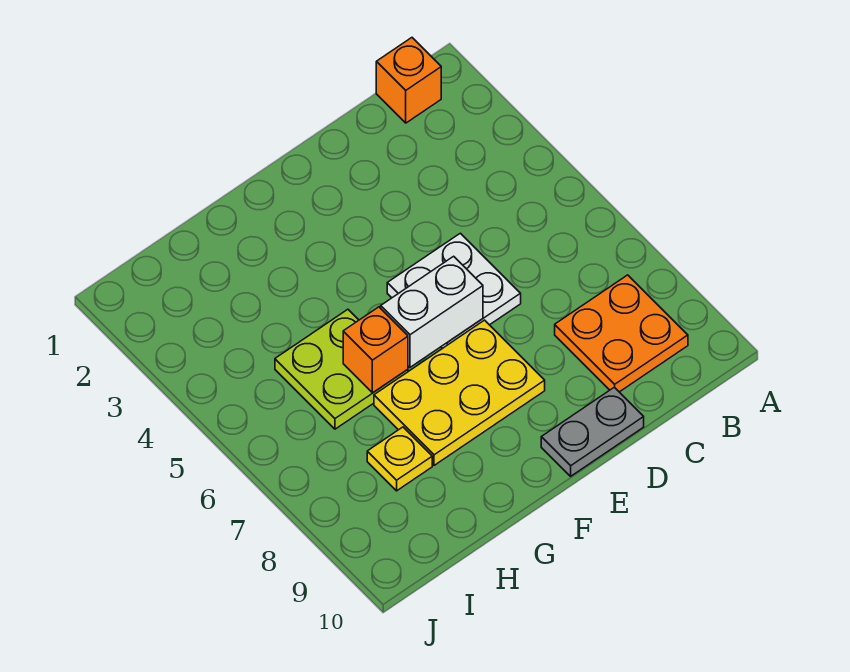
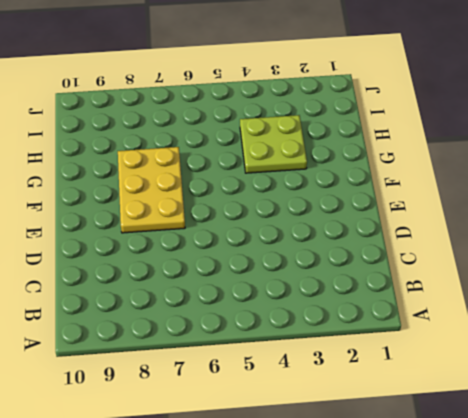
lime plate G3:H4 level 1 -> lime plate G5:H6 level 1
none -> orange brick B1 level 1
none -> orange plate B8:C9 level 1

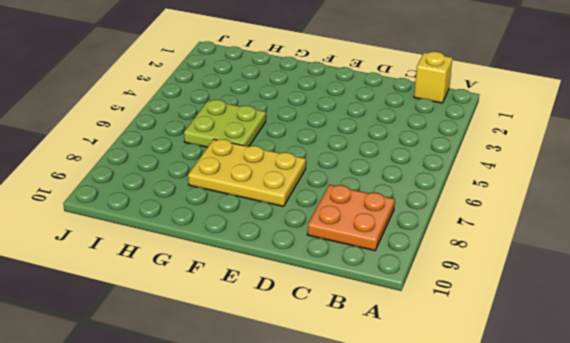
yellow brick B1 level 1 -> orange brick B1 level 1
none -> white plate D5:E6 level 1
none -> grey plate D10:E10 level 1

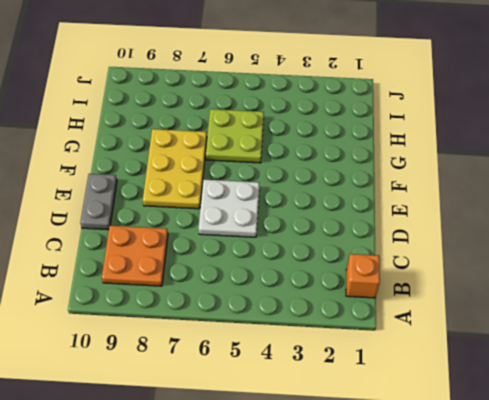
none -> yellow plate H8 level 1
none -> white brick E6:F6 level 2

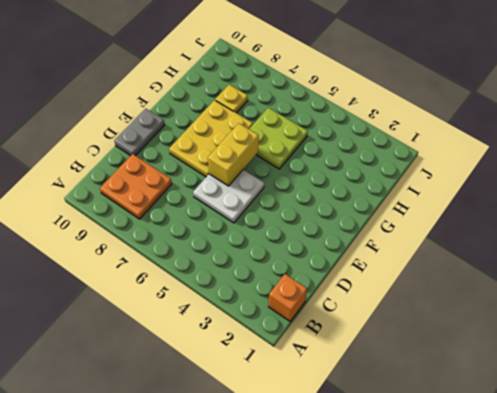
yellow brick E6:F6 level 2 -> white brick E6:F6 level 2
none -> orange brick G6 level 2

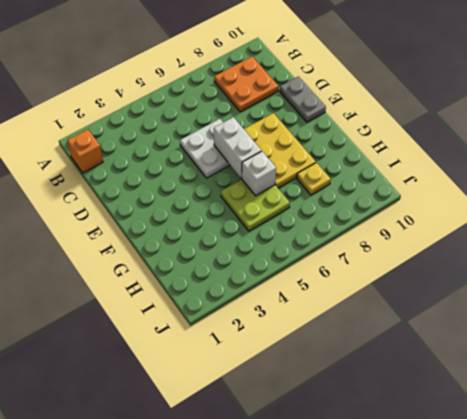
white brick G6 level 2 -> orange brick G6 level 2

